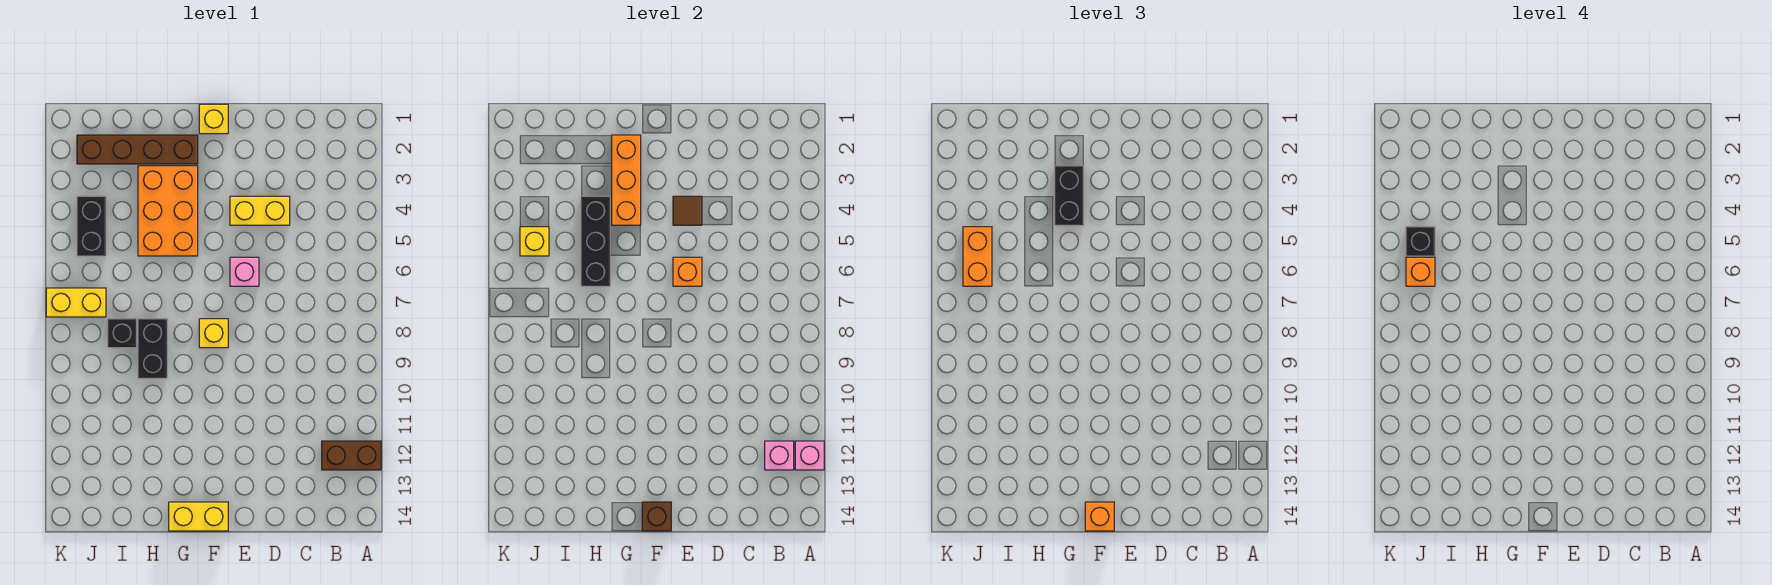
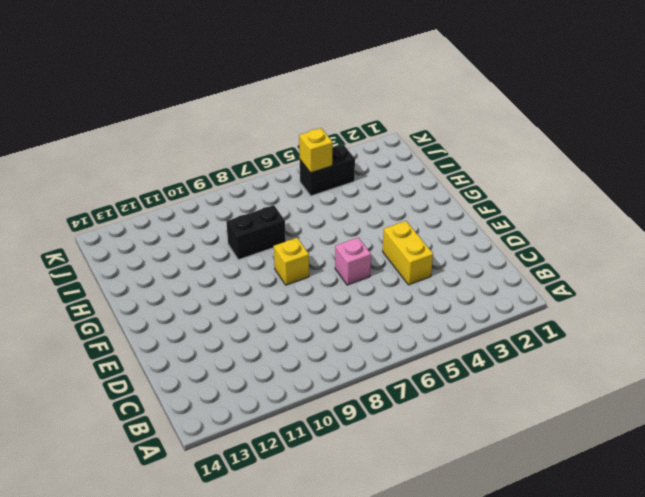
none -> brown brick A12:B12 level 1
none -> yellow brick F1 level 1
none -> yellow brick F14:G14 level 1

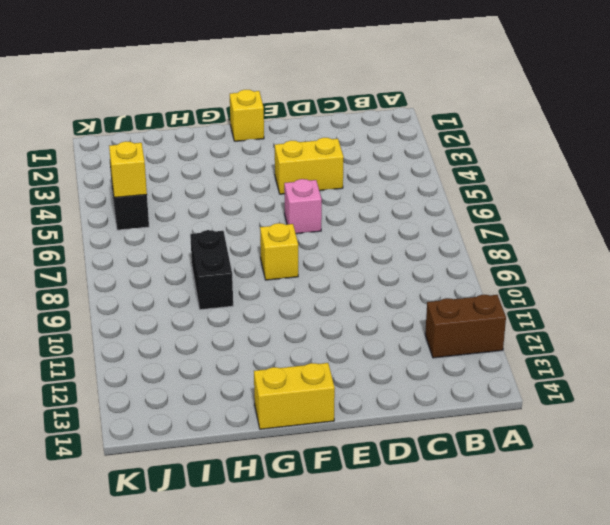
none -> brown brick G2:J2 level 1
none -> orange brick G3:H5 level 1
none -> black brick I8 level 1

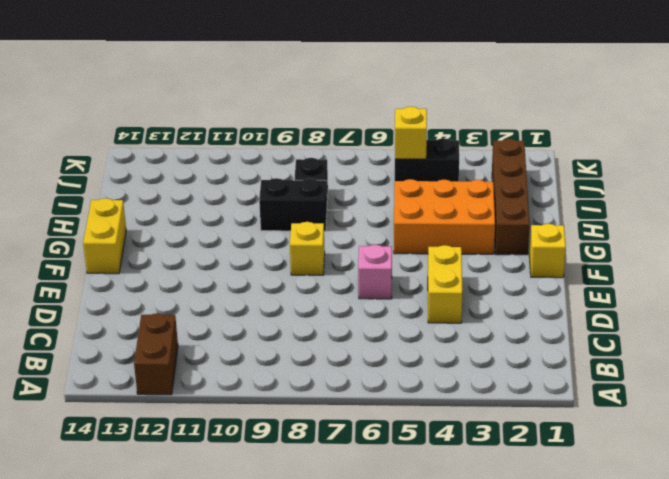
none -> yellow brick J7:K7 level 1
none -> pink brick A12 level 2
none -> pink brick B12 level 2

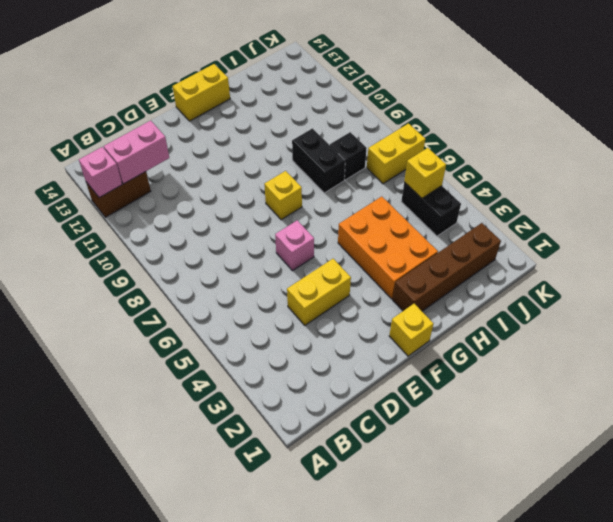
pink brick B12:C12 level 2 -> pink brick B12 level 2
none -> brown tile E4 level 2
none -> orange brick E6 level 2
none -> brown brick F14 level 2

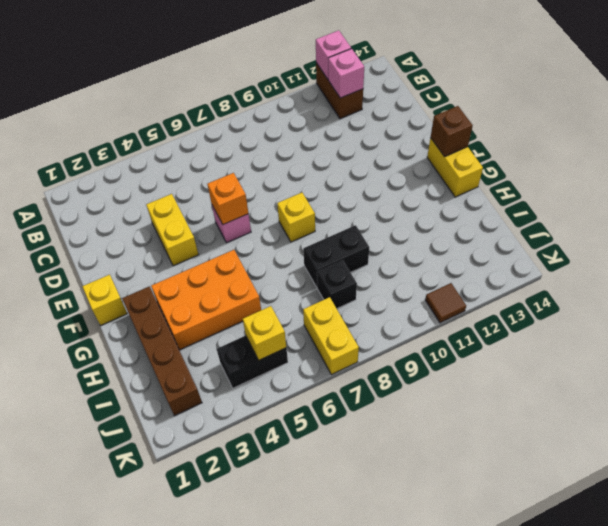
brown tile K11 level 1 -> brown tile E4 level 2
none -> orange brick G2:G4 level 2
none -> black brick H4:H6 level 2
none -> orange brick F14 level 3

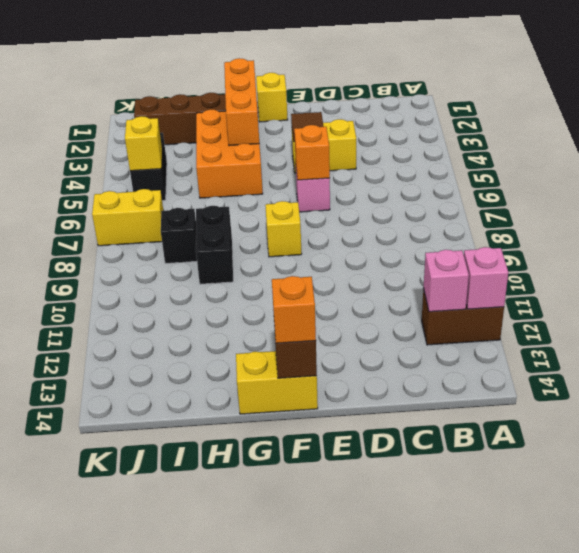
none -> black brick H4:H6 level 2
none -> black brick G3:G4 level 3
none -> orange brick J5:J6 level 3

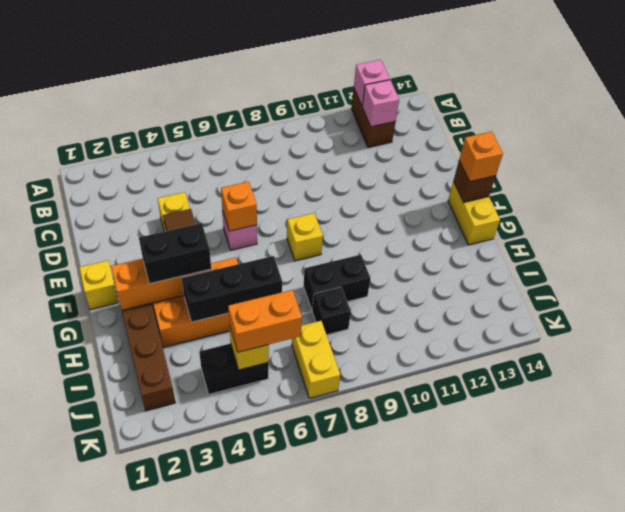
none -> black brick J5 level 4
none -> orange brick J6 level 4

